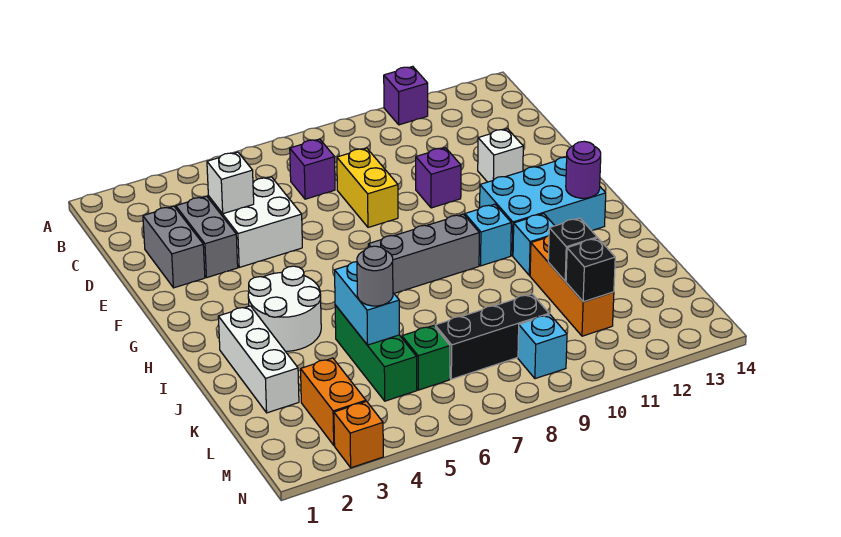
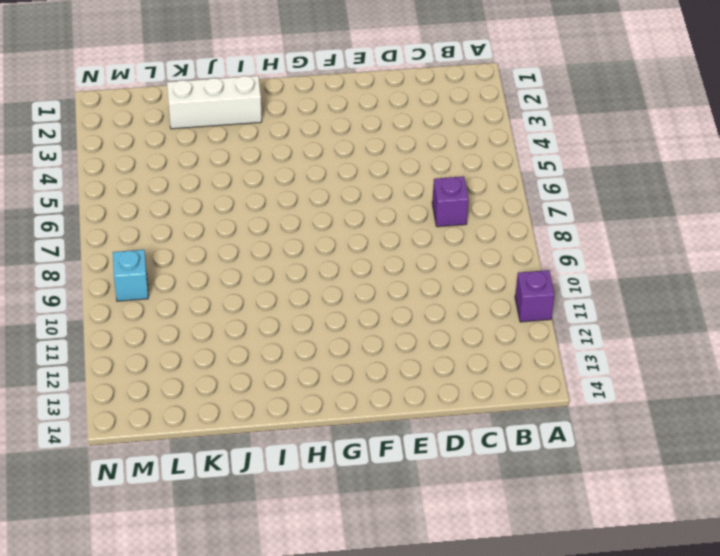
none -> grey brick D2:E2 level 1
none -> grey brick D3:E3 level 1
none -> white brick D4:E5 level 1

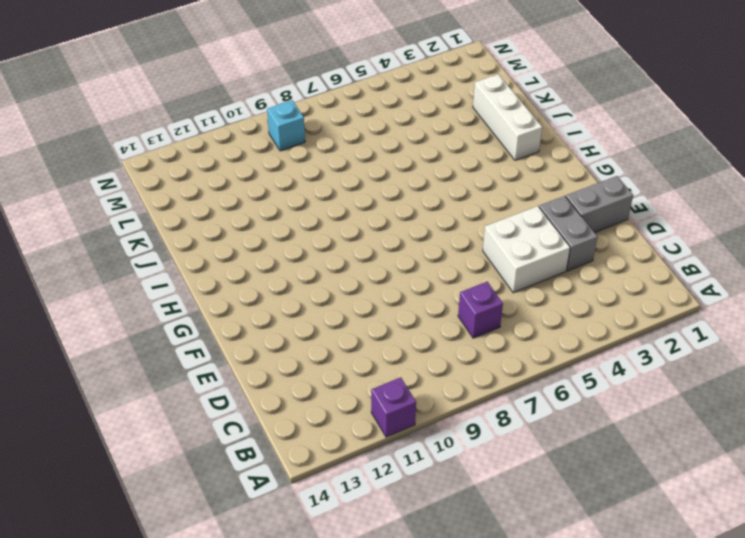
grey brick E1:E2 level 1 -> grey brick D2:E2 level 1
none -> yellow brick D8:E8 level 1
none -> purple brick E10 level 1
none -> white brick E12 level 1

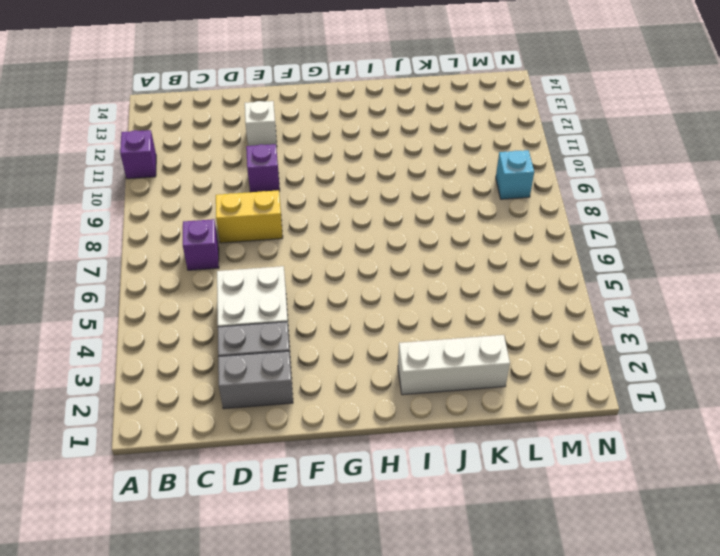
none -> cyan brick G11:H13 level 1
none -> white round brick H3:I4 level 1
none -> grey brick H7:H9 level 1

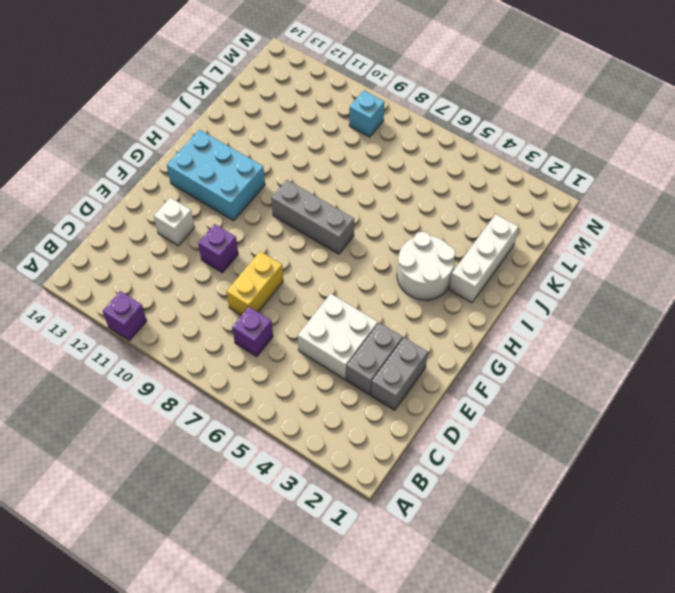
none -> cyan brick H10 level 1
none -> cyan brick I11 level 1
none -> green brick J5:L5 level 1

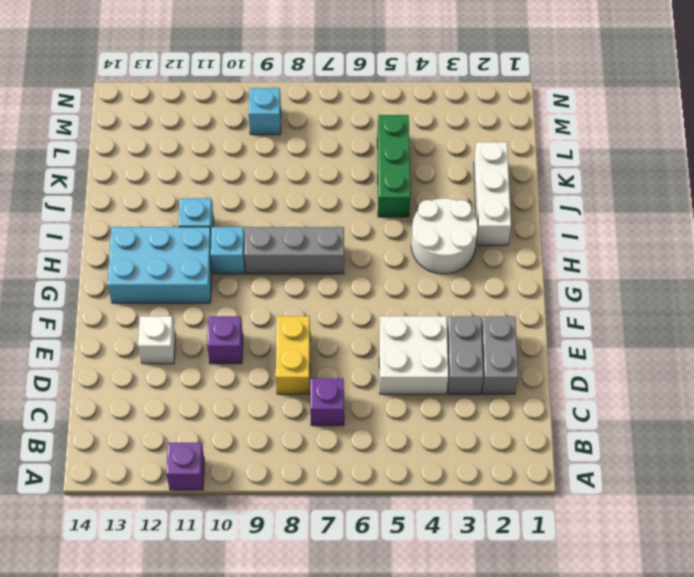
none -> orange brick J11:L11 level 1
none -> orange brick L3:M3 level 1
none -> green brick L6 level 1

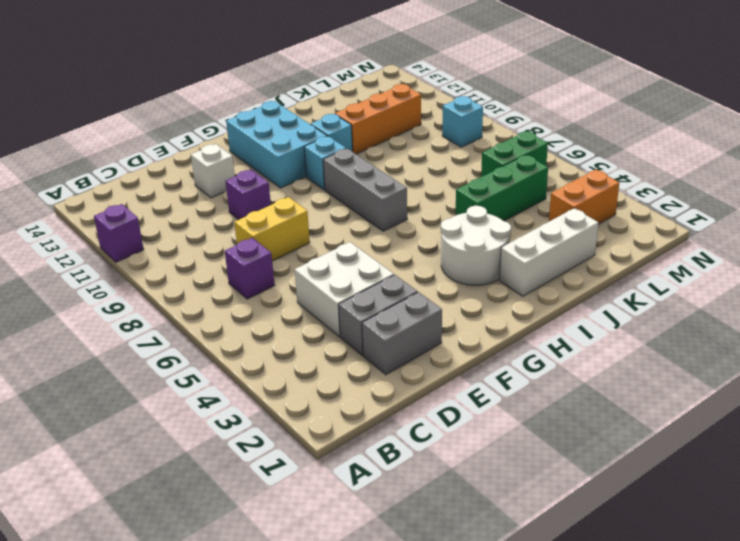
green brick L6:M6 level 1 -> green brick L6 level 1
none -> black brick L7:L9 level 1
none -> orange brick N3 level 1
none -> white brick D4 level 2

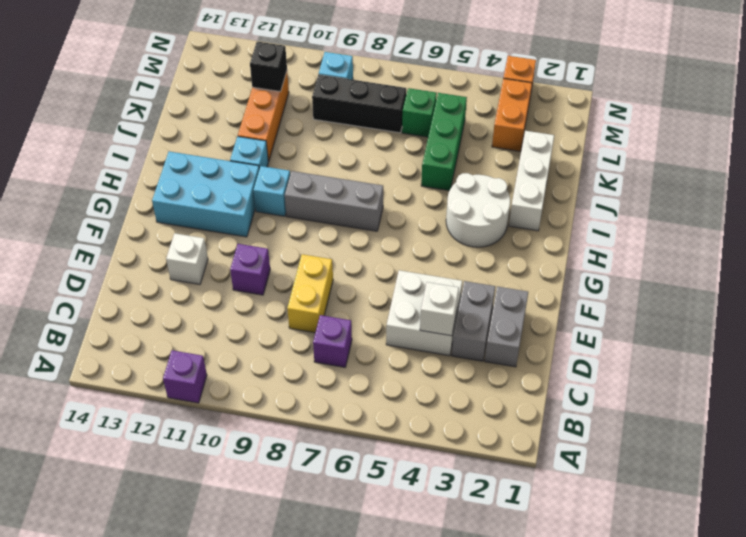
none -> purple round brick H13 level 2
none -> cyan brick J5:K5 level 2
none -> black brick K11 level 2

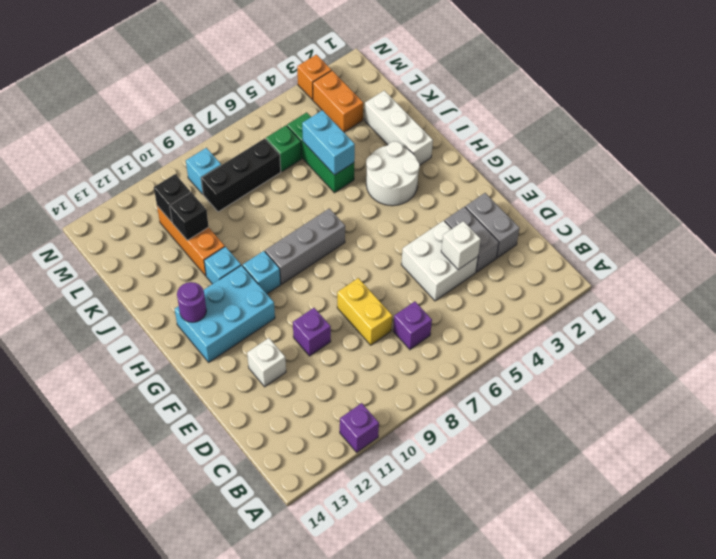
none -> grey round brick K5 level 3

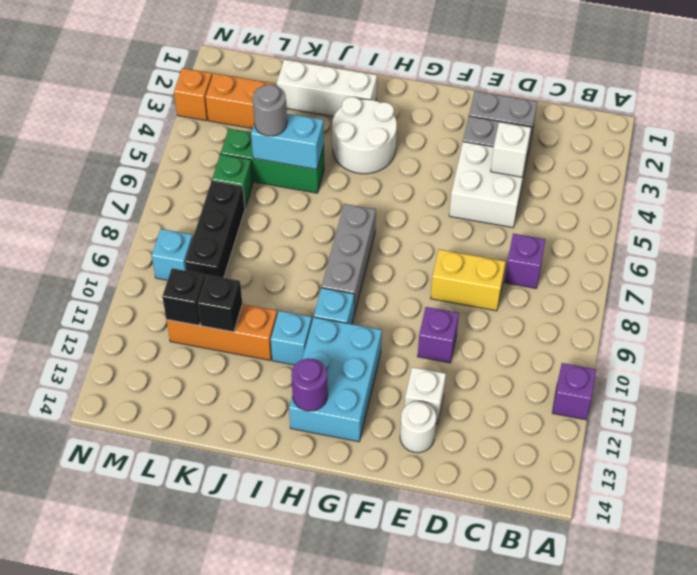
white round brick E13 level 1 -> none

